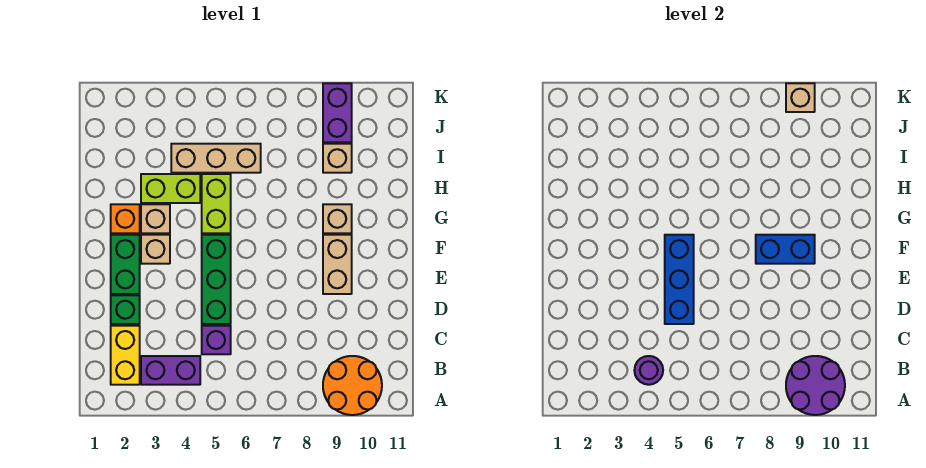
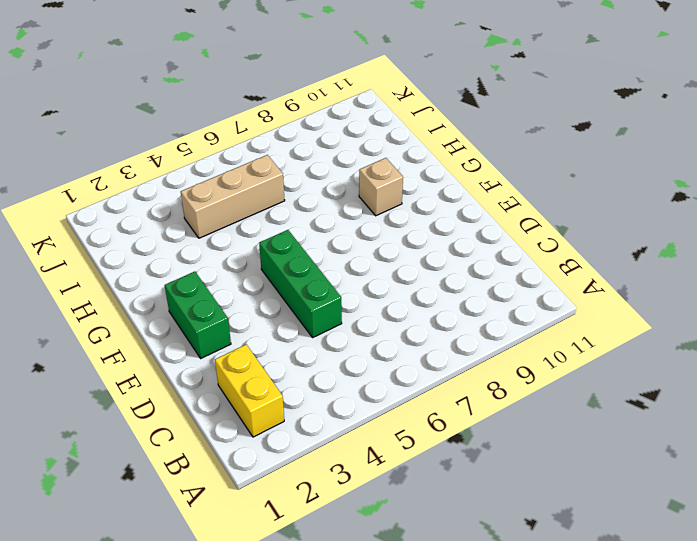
none -> orange round brick A9:B10 level 1
none -> purple brick B3:B4 level 1
none -> purple brick C5 level 1

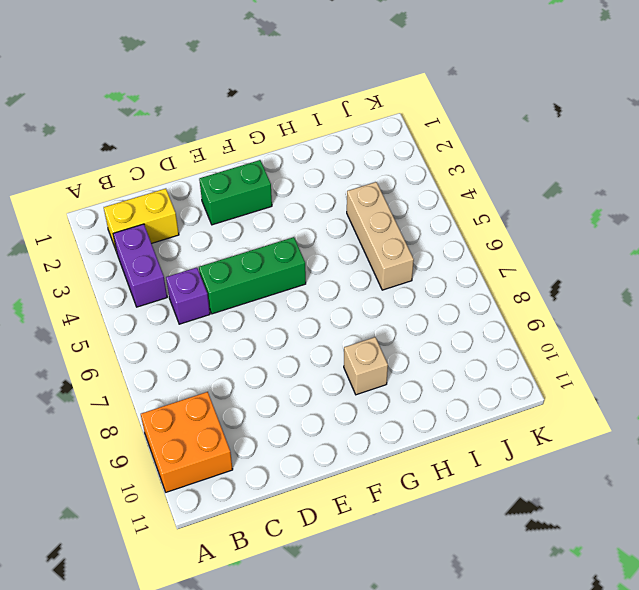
orange brick A9:B10 level 1 -> orange round brick A9:B10 level 1
none -> green brick D2 level 1
none -> tan brick E9:F9 level 1
none -> tan brick F3 level 1

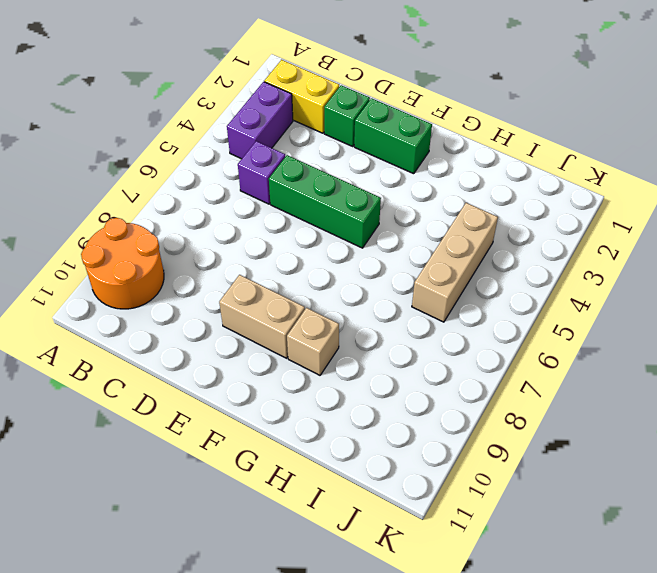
none -> tan brick F3 level 1
none -> orange brick G2 level 1
none -> tan brick G3 level 1

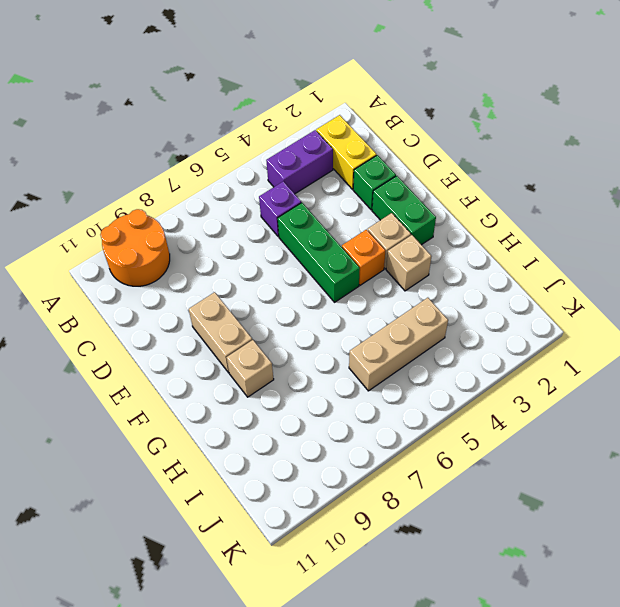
orange brick F4 level 1 -> orange brick G2 level 1
none -> lime brick G5:H5 level 1
none -> lime brick H3:H4 level 1
none -> tan brick I9 level 1

